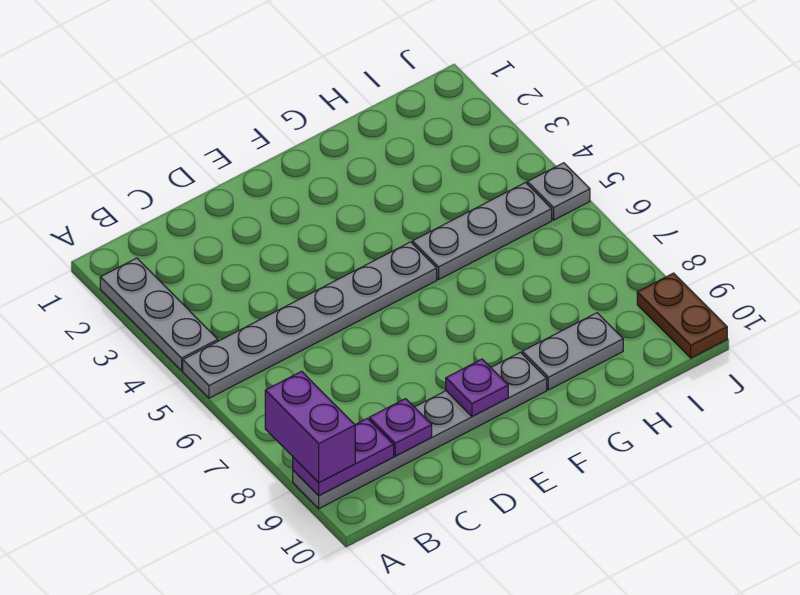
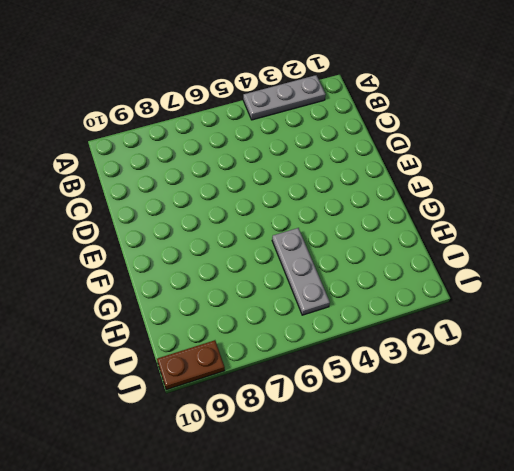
none -> grey plate A5:F5 level 1
none -> grey plate A9:F9 level 1

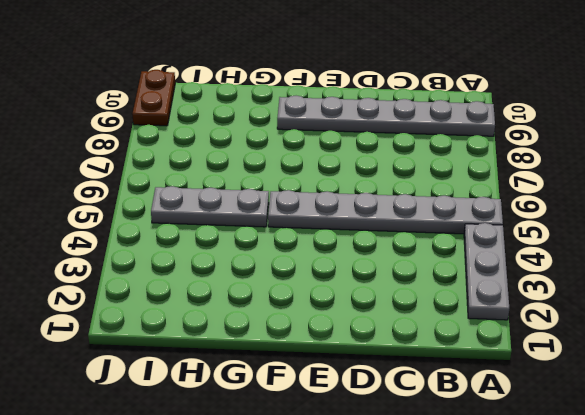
none -> grey plate G9:H9 level 1
none -> grey plate J5 level 1

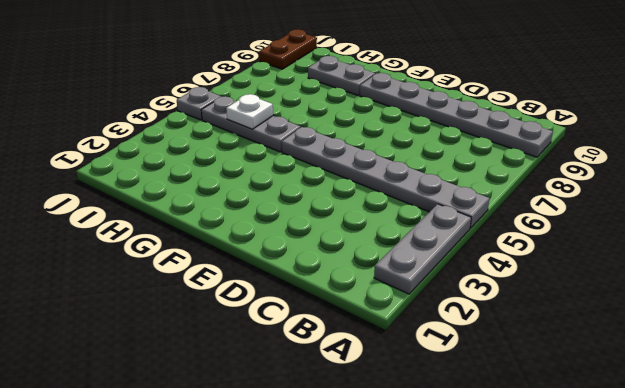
white plate H5 level 2 -> none
none -> purple plate A9:B9 level 2
none -> purple plate C9 level 2

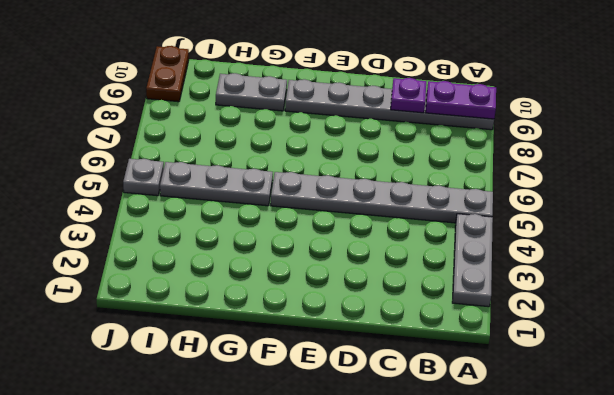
none -> purple plate E9 level 2
none -> purple brick A8:A9 level 3

